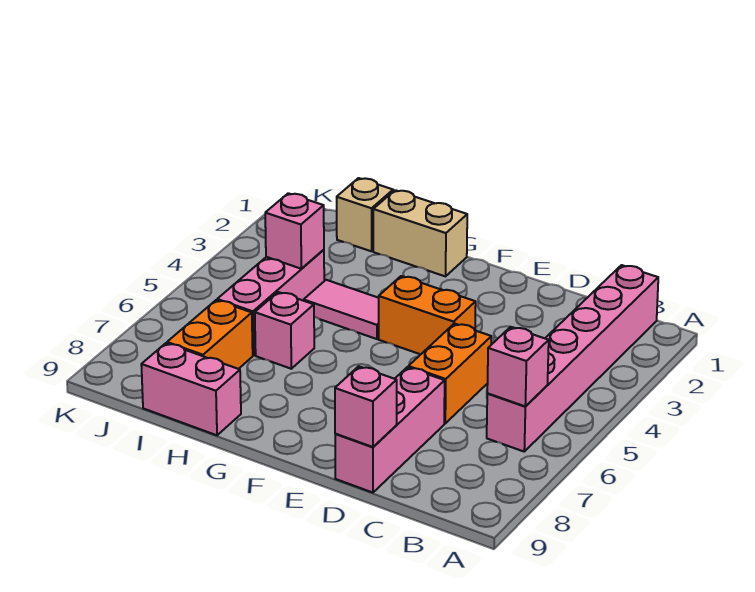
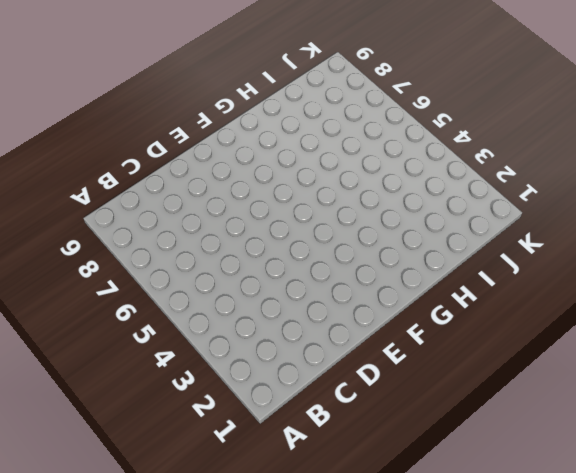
none -> pink brick B1:B6 level 1
none -> orange brick D5:D6 level 1
none -> pink brick D7:D9 level 1

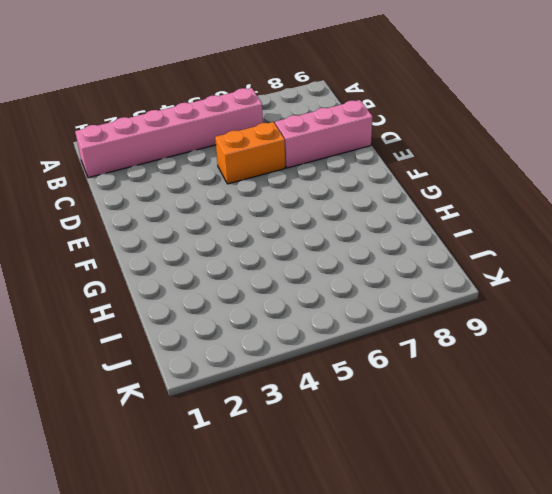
none -> orange brick E4:F4 level 1
none -> tan brick G1:H1 level 1
none -> pink tile G4:H4 level 1

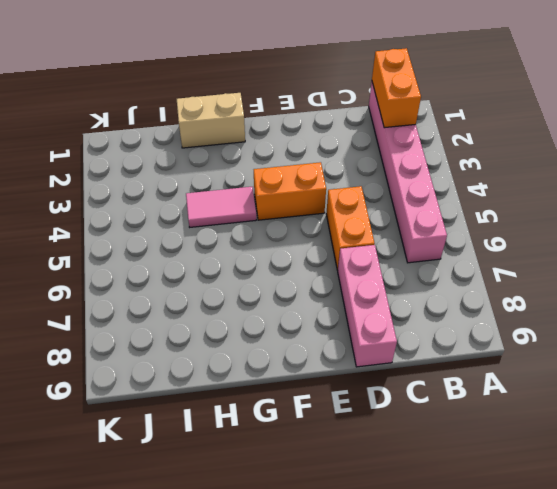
orange brick B1:B2 level 2 -> orange brick I7:I8 level 1
none -> pink brick H6 level 1
none -> pink brick H9:I9 level 1
none -> tan brick I1 level 1

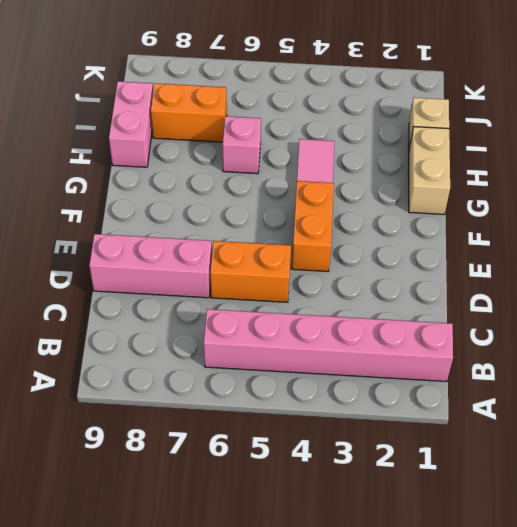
none -> pink brick I4:I6 level 1
none -> pink brick B6 level 2
none -> pink brick D9 level 2

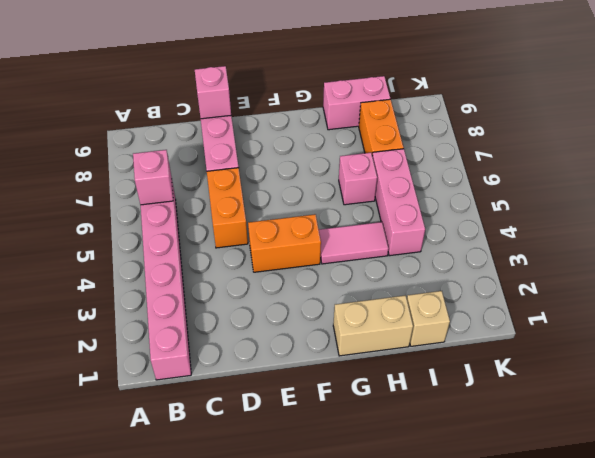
none -> pink brick I4 level 2

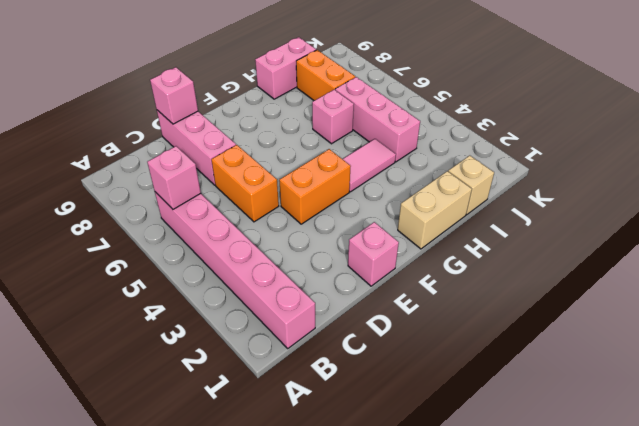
pink brick E1 level 1 -> pink brick I4 level 2

